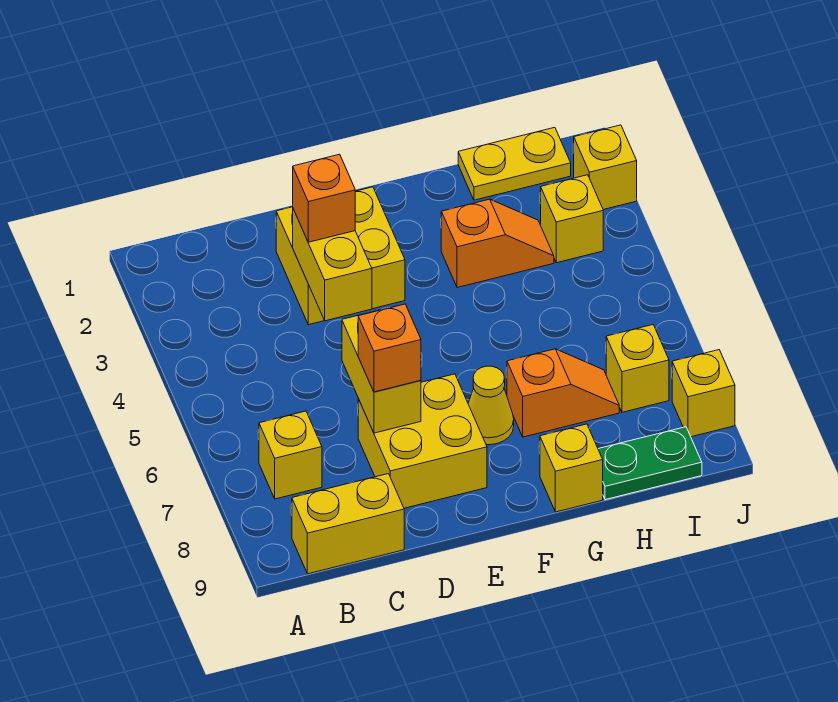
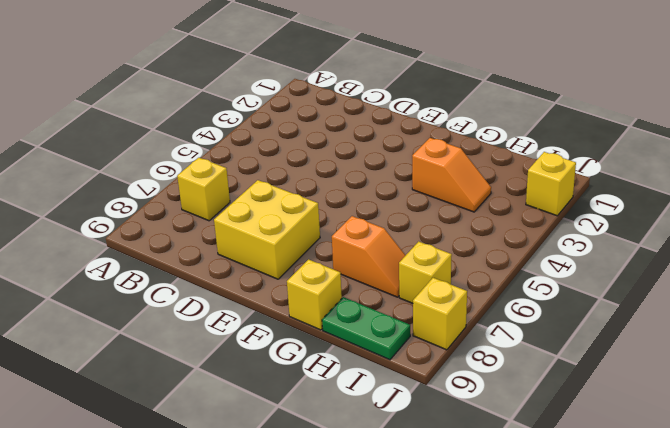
none -> yellow brick B9:C9 level 1
none -> yellow brick D2:E3 level 1
none -> yellow cone F7 level 1

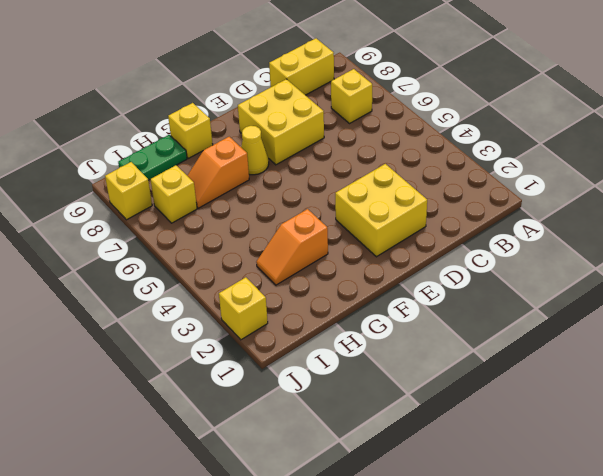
none -> yellow plate H1:I1 level 1
none -> yellow brick I3 level 1
none -> yellow brick D3:D4 level 2

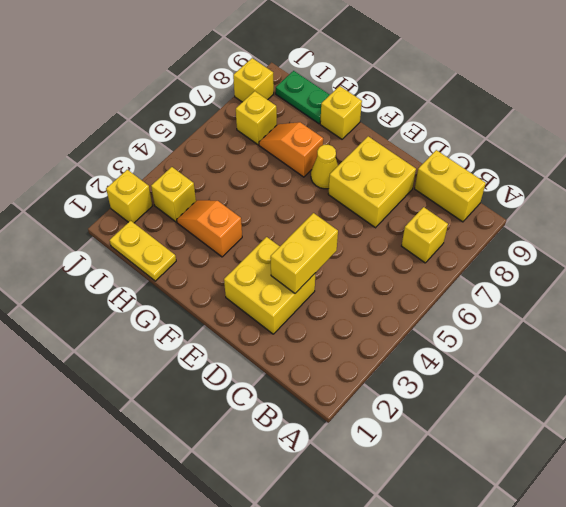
none -> yellow brick D6:D7 level 2
none -> orange brick D3 level 3
none -> orange brick D7 level 3

